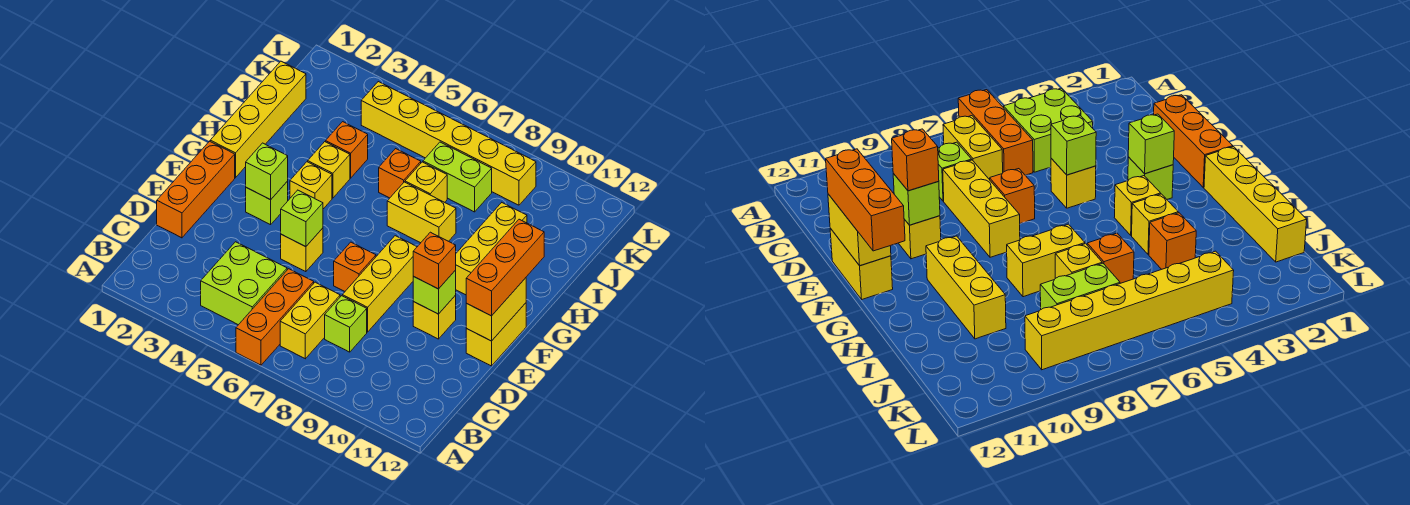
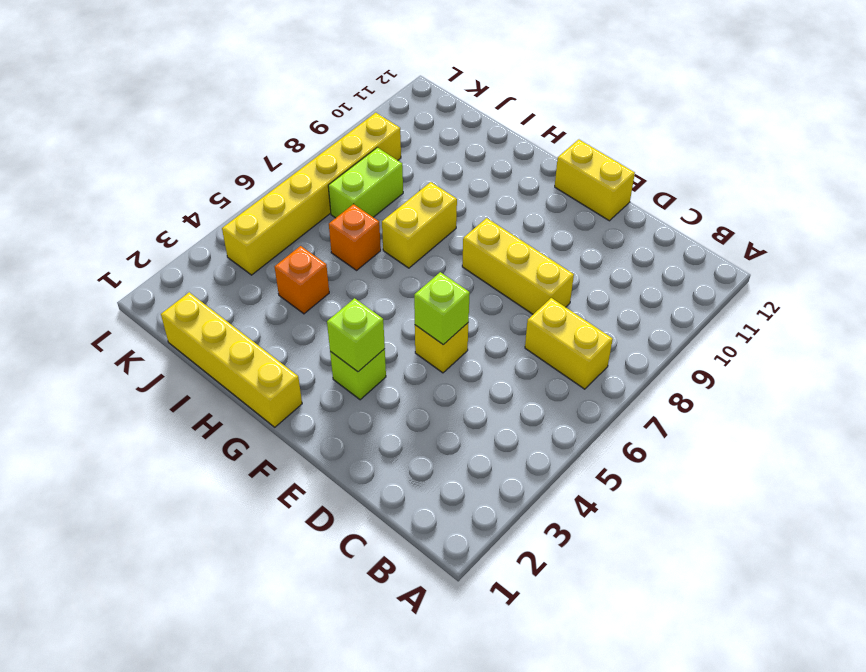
none -> orange brick A6:C6 level 1
none -> lime brick B4:C5 level 1
none -> lime brick C8 level 1

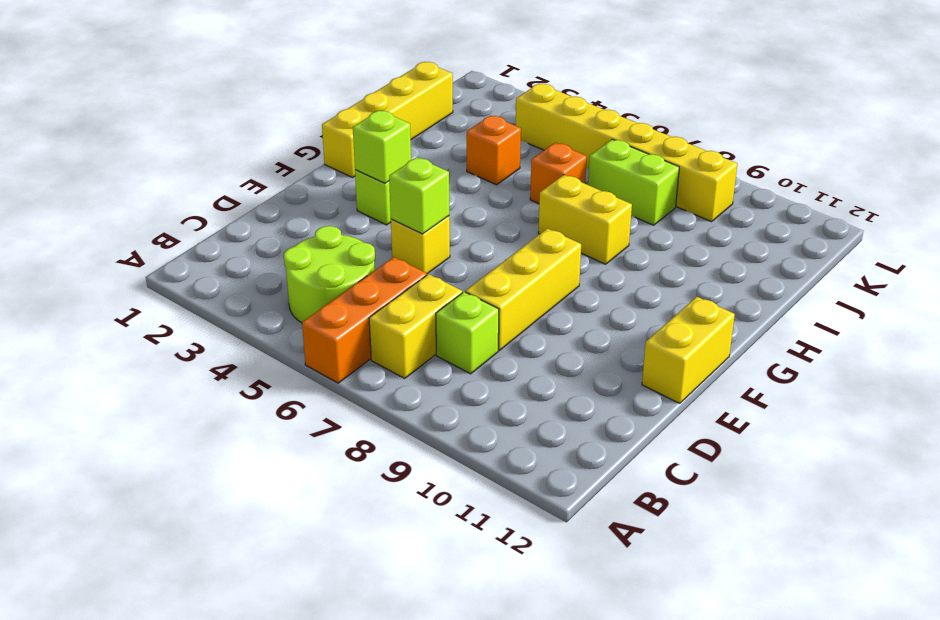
lime round brick B4:C5 level 1 -> lime brick B4:C5 level 1
none -> orange brick D1:F1 level 1
none -> orange brick E7 level 1
none -> yellow brick E10 level 1

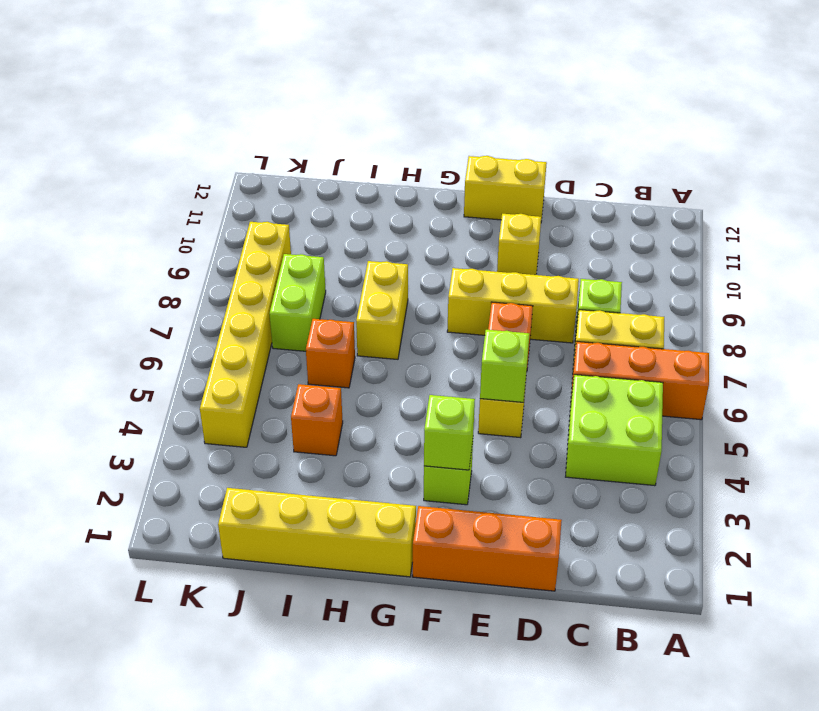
none -> yellow brick G4 level 1
none -> yellow brick G10:I10 level 1
none -> yellow brick H4 level 1

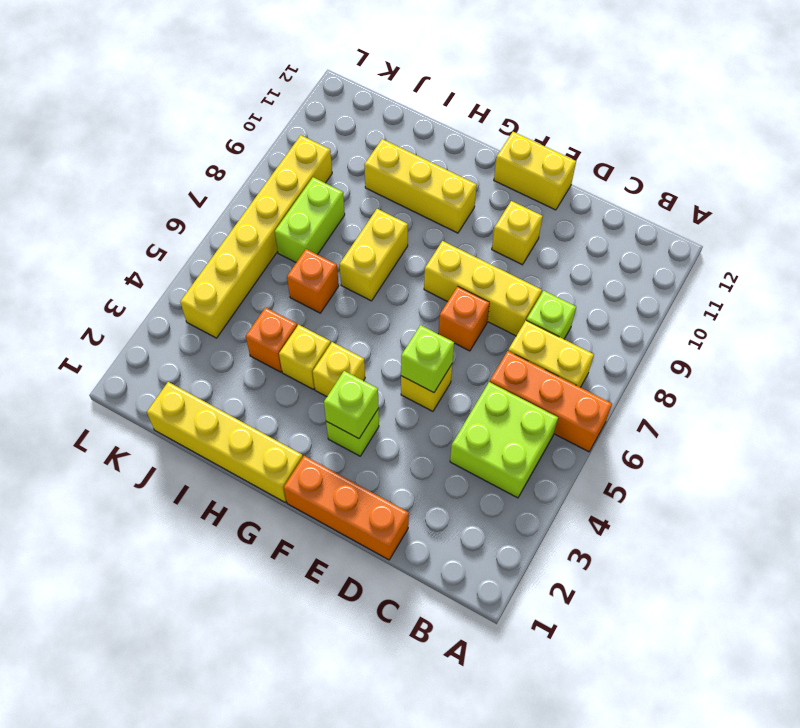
none -> yellow brick I7 level 1
none -> lime brick E10 level 2
none -> yellow brick E12:F12 level 2

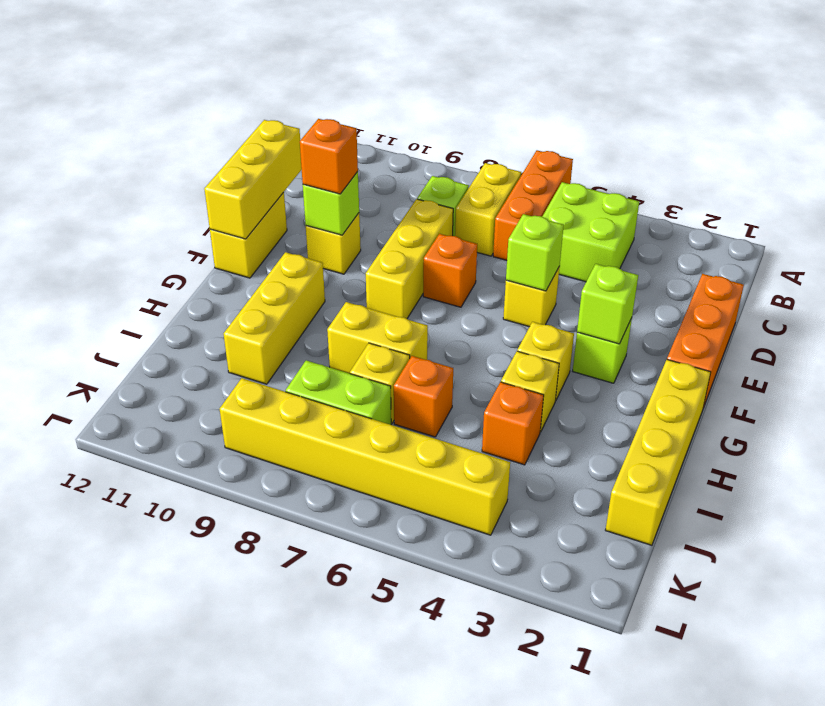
yellow brick D12:F12 level 2 -> yellow brick E12:F12 level 2
none -> orange brick E12:G12 level 3

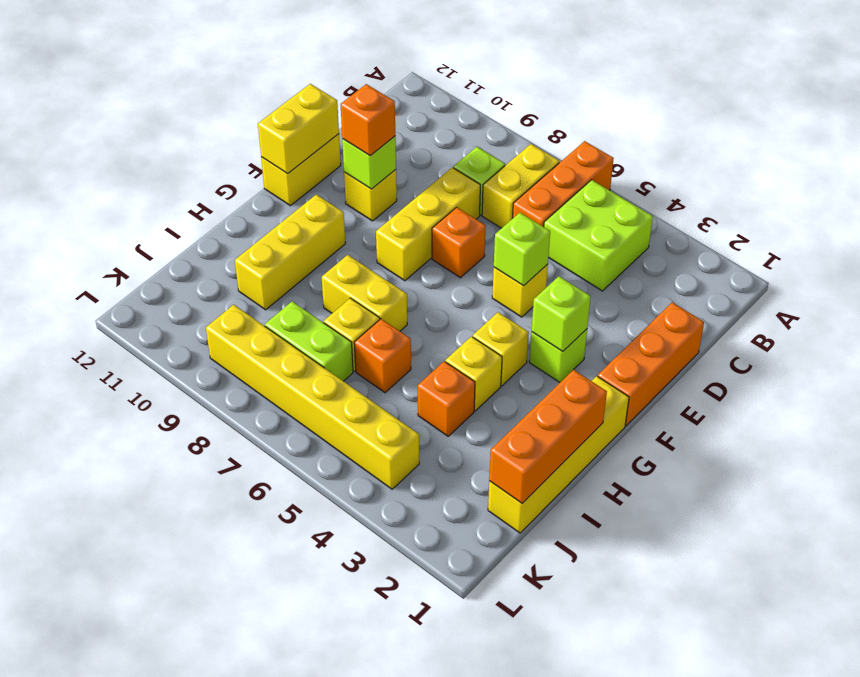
orange brick H1:J1 level 2 -> orange brick E12:G12 level 3

